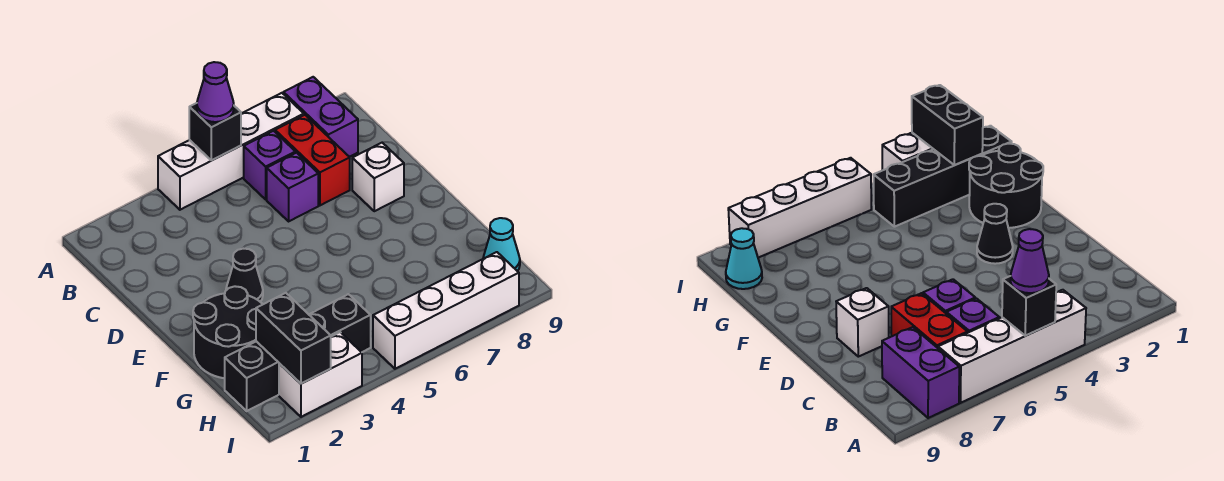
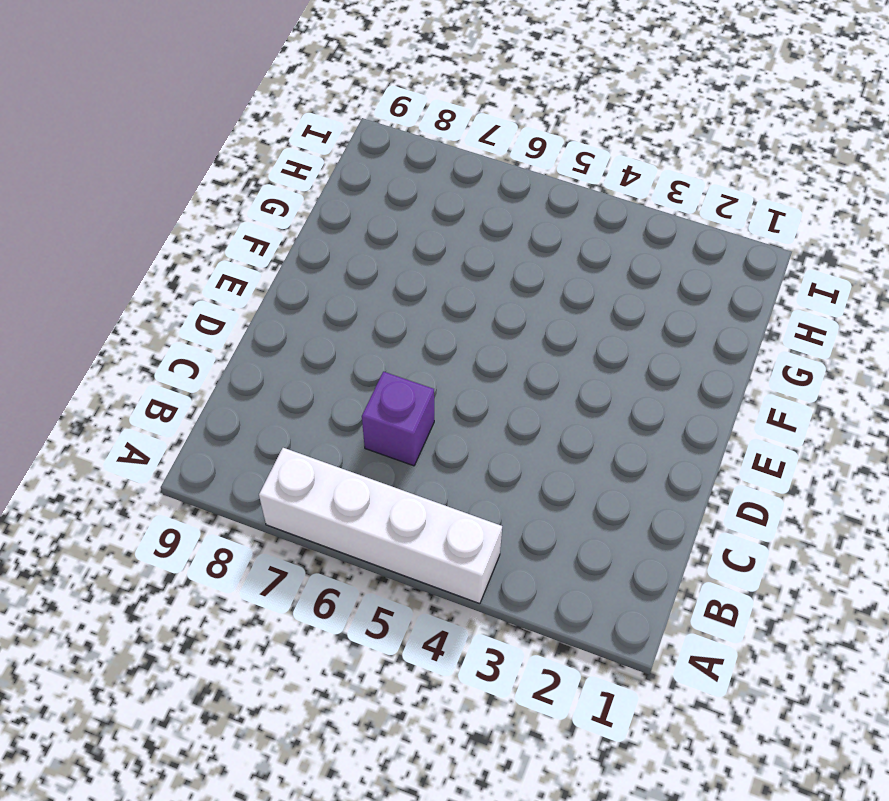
none -> purple brick A8:B8 level 1
none -> purple brick B6 level 1
none -> red brick B7:C7 level 1

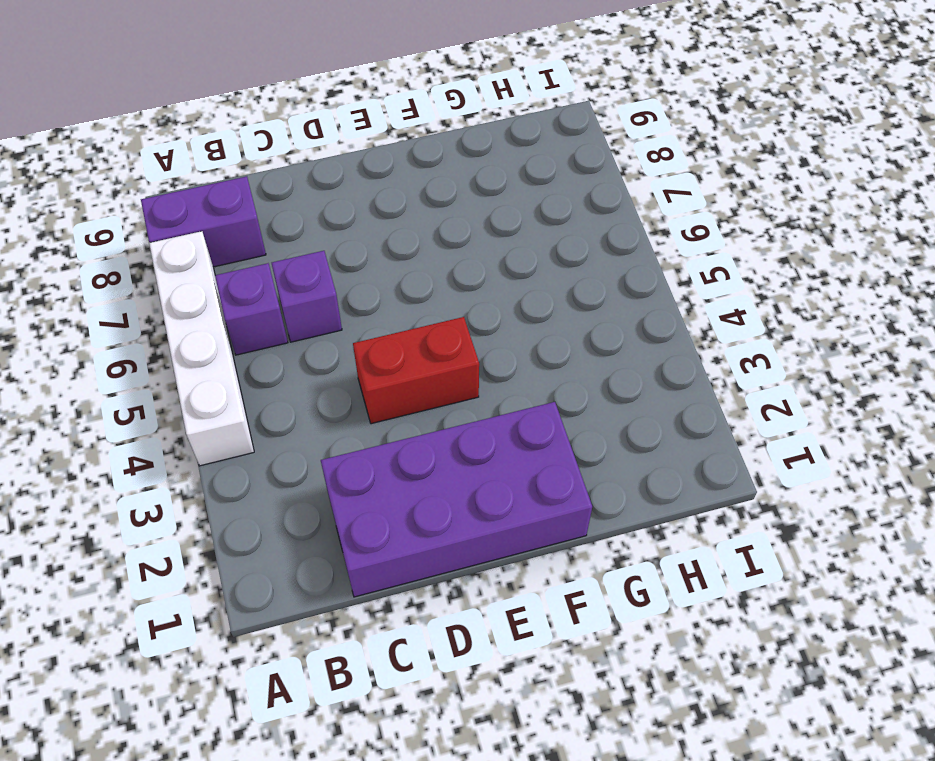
purple brick C1:F2 level 1 -> black round brick F1:G2 level 1
red brick D4:E4 level 1 -> red brick B7:C7 level 1
none -> white brick D8 level 1
none -> black cone E3 level 1
none -> black brick H1:H4 level 1

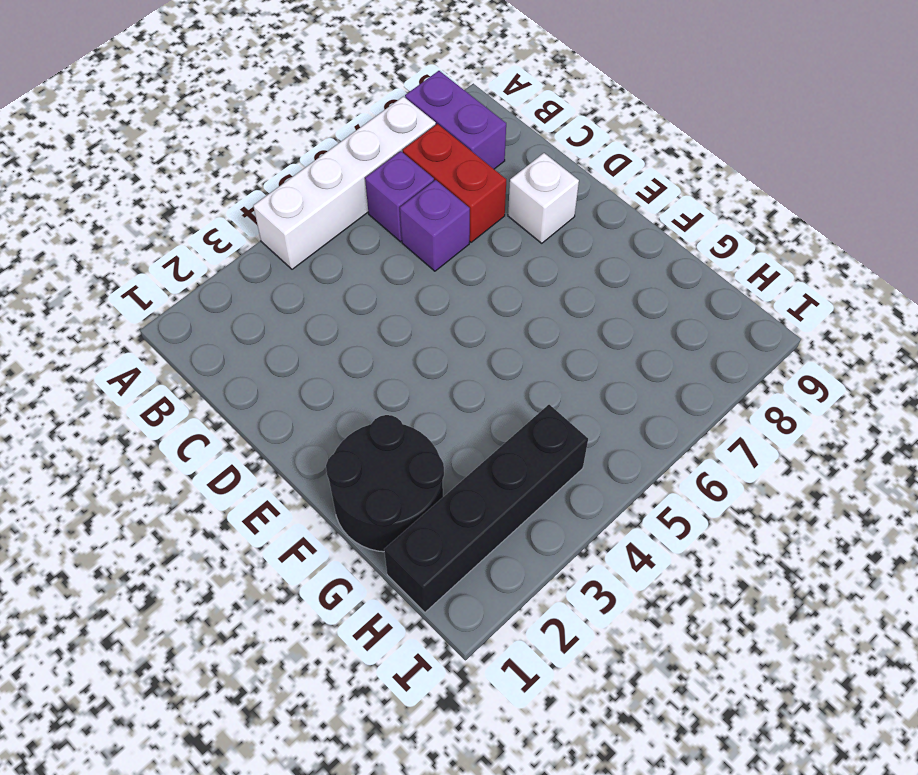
none -> black cone E3 level 1
none -> cyan cone H9 level 1
none -> white brick I2:I3 level 1

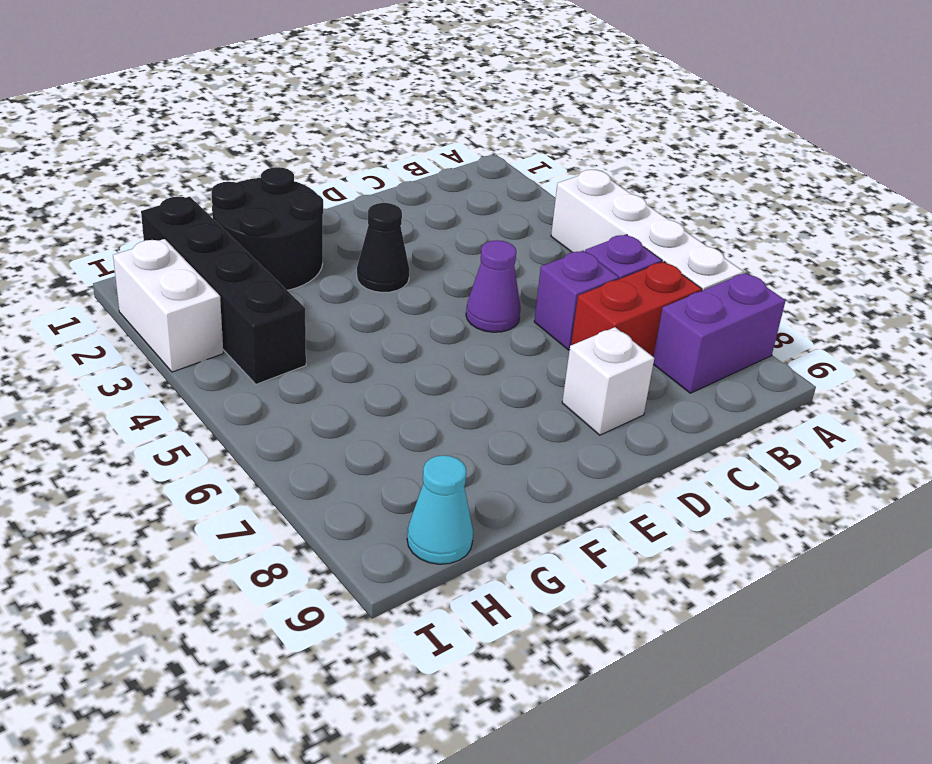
purple cone D5 level 1 -> purple cone A5 level 3
none -> white brick I5:I8 level 1
none -> black brick A5 level 2
none -> black brick H2:I2 level 2

